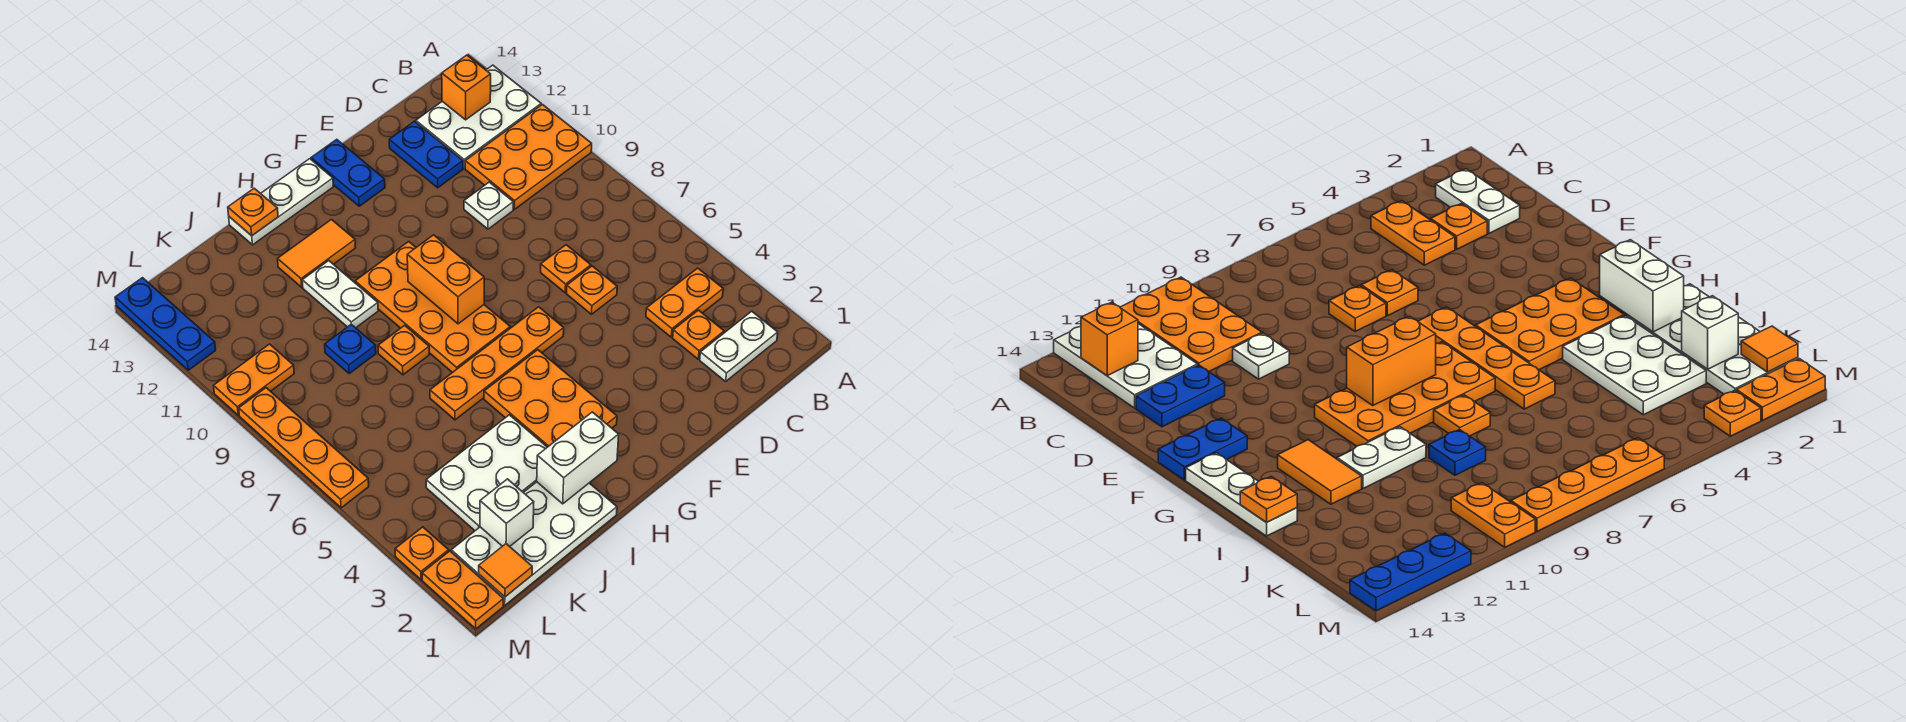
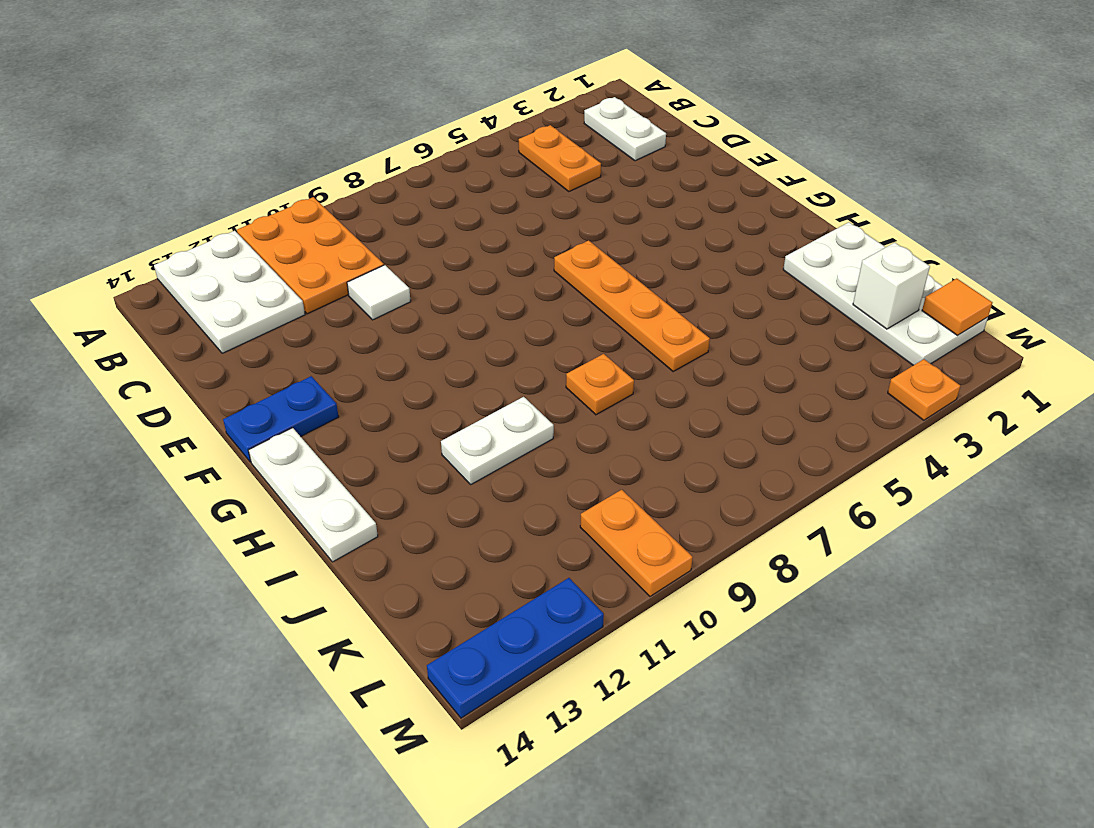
white tile D10 level 1 -> white plate D10 level 1
none -> orange plate C3 level 1
none -> orange plate D6 level 1
none -> orange plate D7 level 1
none -> blue plate D12:D13 level 1

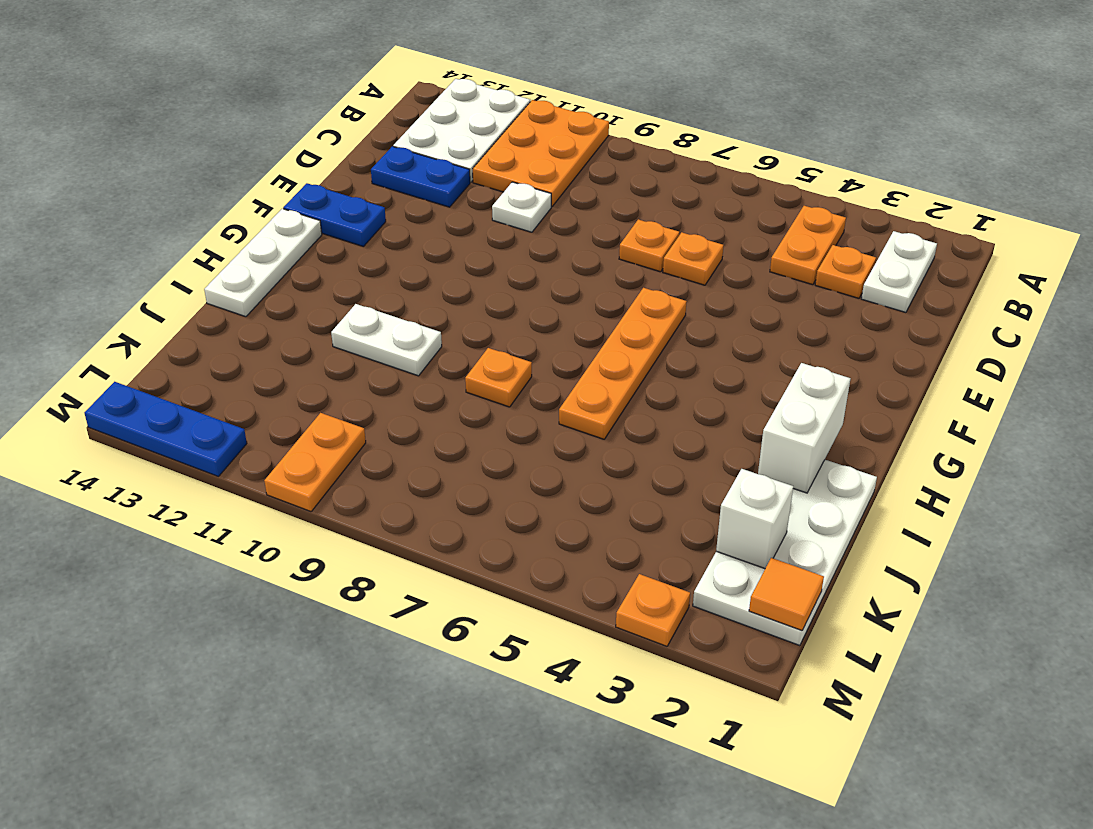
none -> orange plate G3:H5 level 1
none -> orange plate G7:H10 level 1
none -> orange tile H12:I12 level 1
none -> white plate I3:K4 level 1

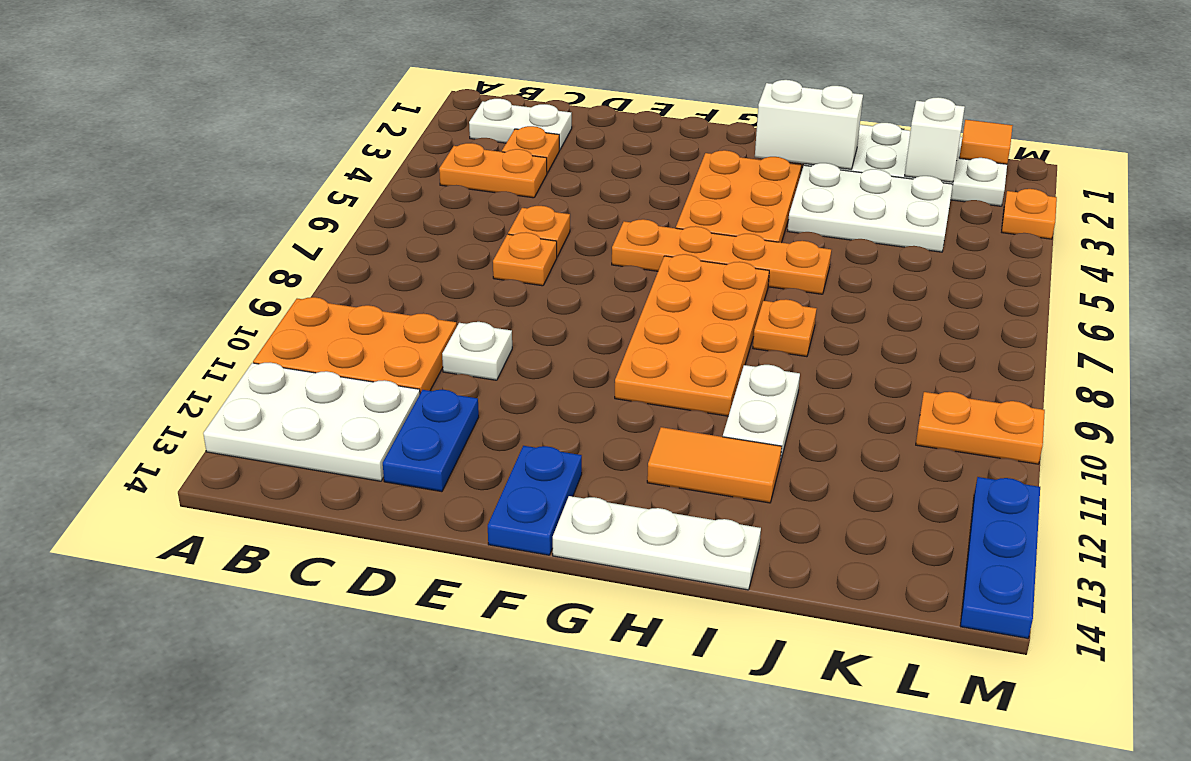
none -> blue plate J9 level 1
none -> orange plate M1:M2 level 1
none -> orange plate M6:M9 level 1
none -> orange brick B13 level 2

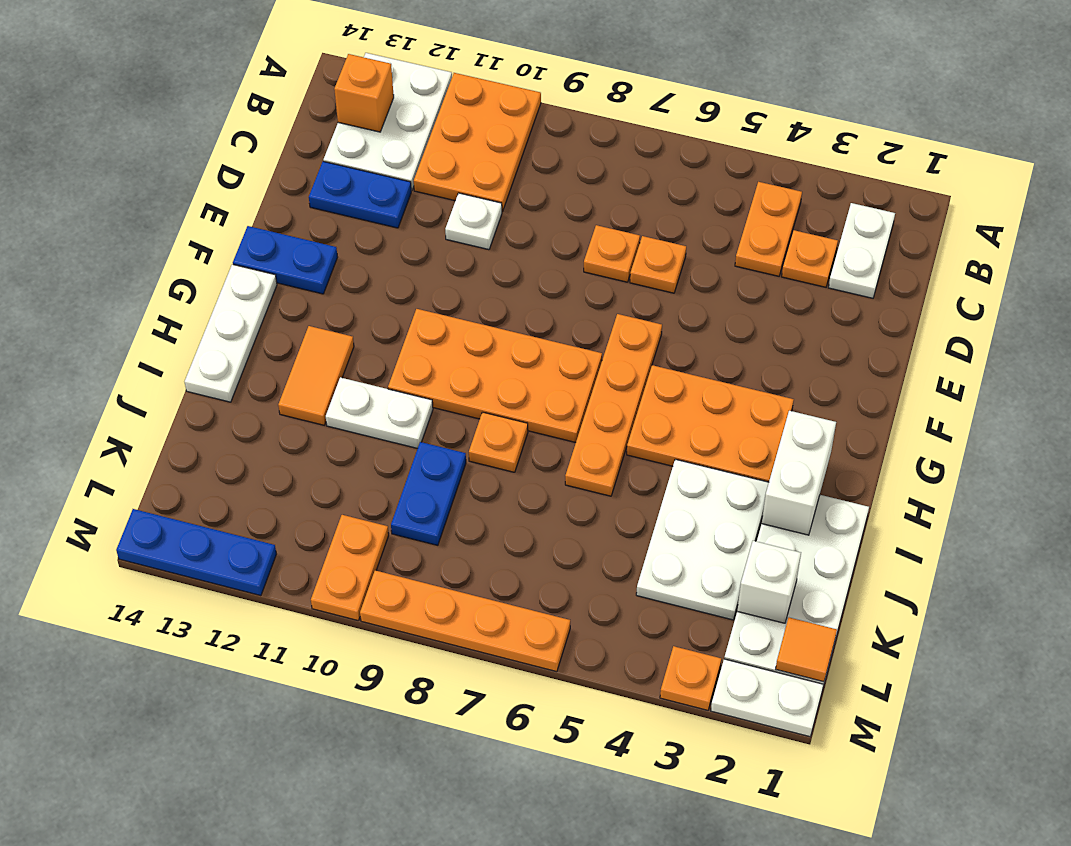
blue plate J9:K9 level 1 -> blue plate J9 level 1
white plate M1:M2 level 1 -> orange plate M1:M2 level 1
none -> orange brick G8:G9 level 2
none -> orange plate I14 level 2

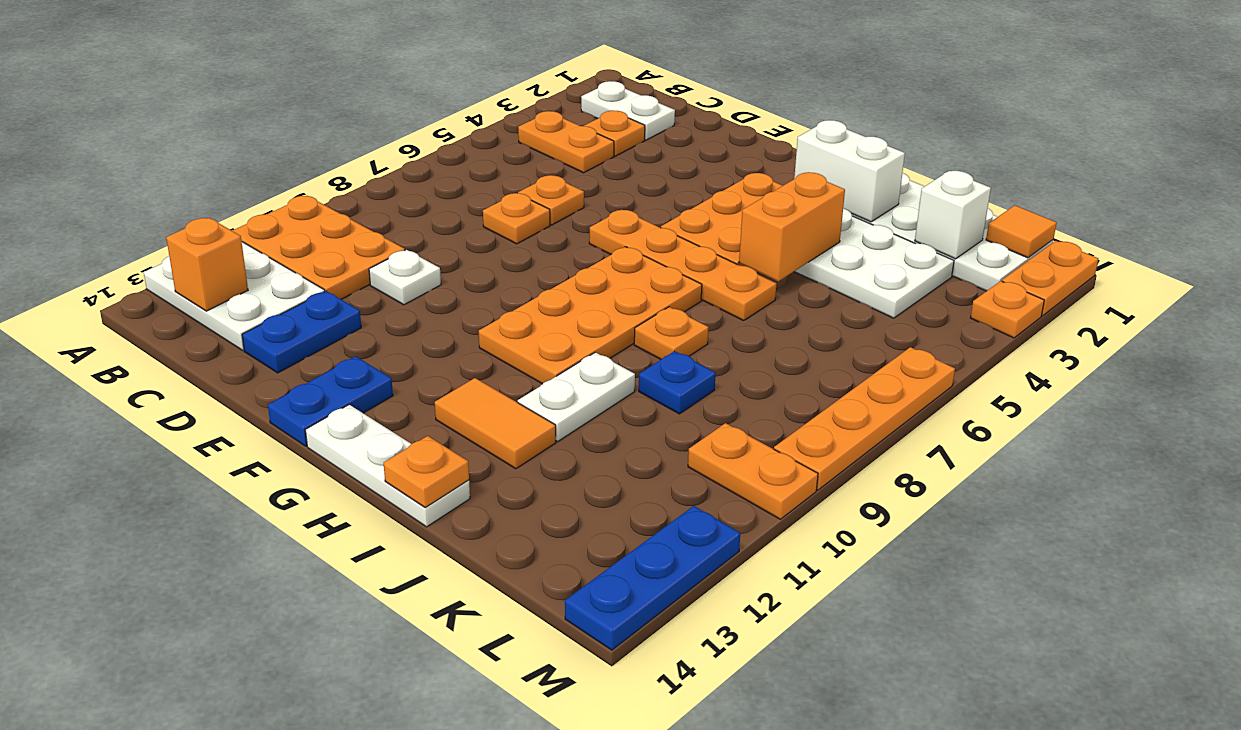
orange brick I4:I5 level 2 -> orange brick G8:G9 level 2

